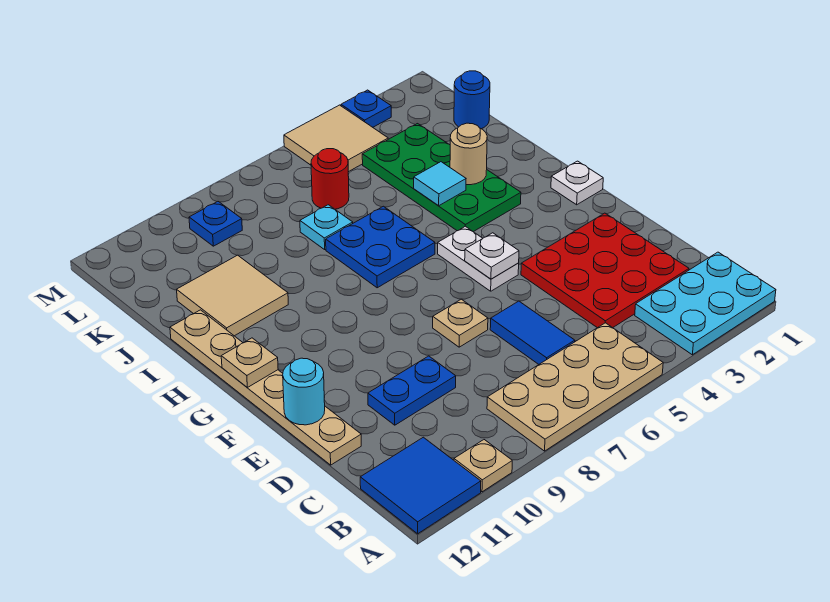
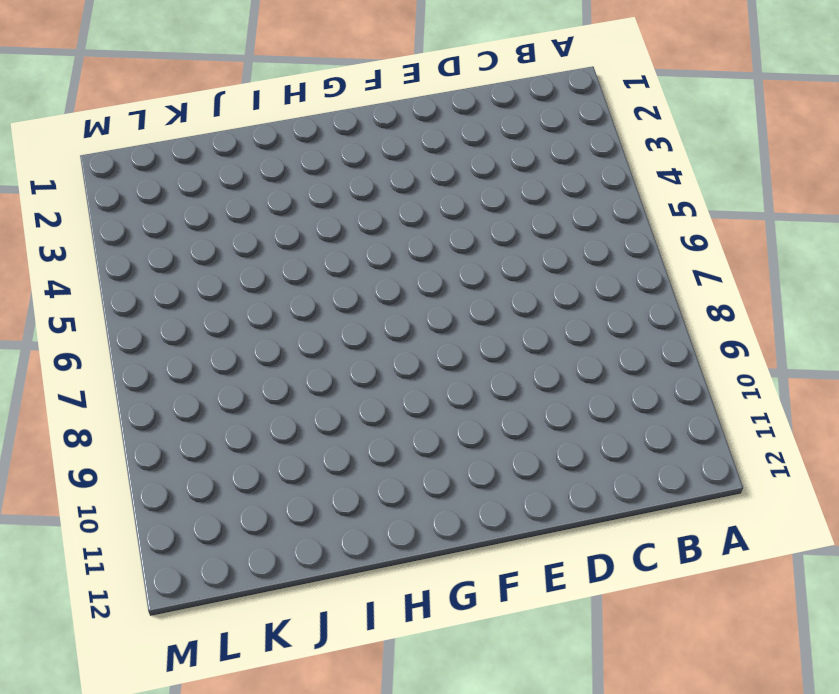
none -> cyan plate A1:B3 level 1
none -> tan plate A5:B8 level 1
none -> tan plate A10 level 1

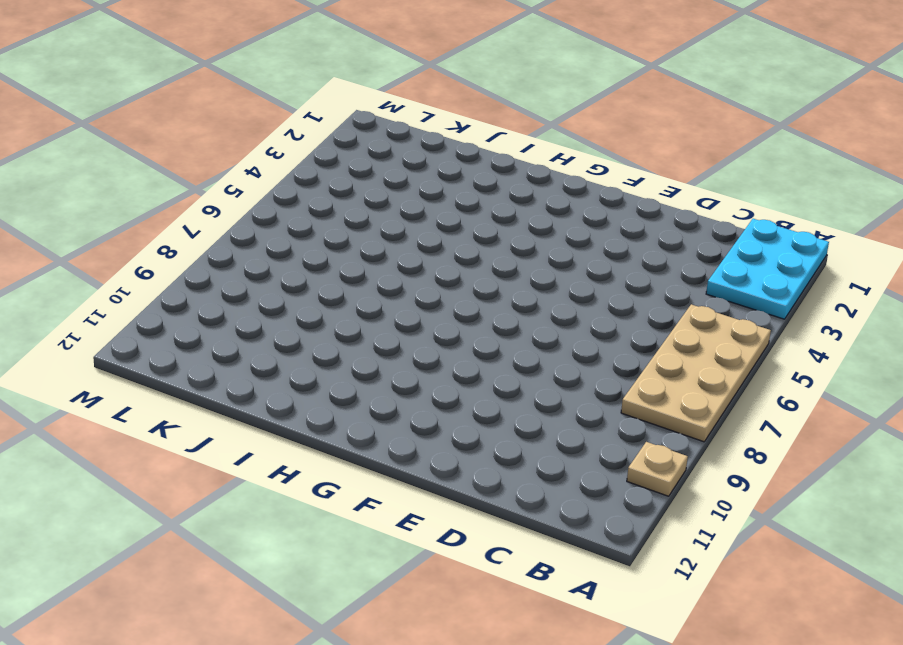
none -> blue tile A11:B12 level 1
none -> red plate C2:E4 level 1
none -> blue tile C6:D6 level 1

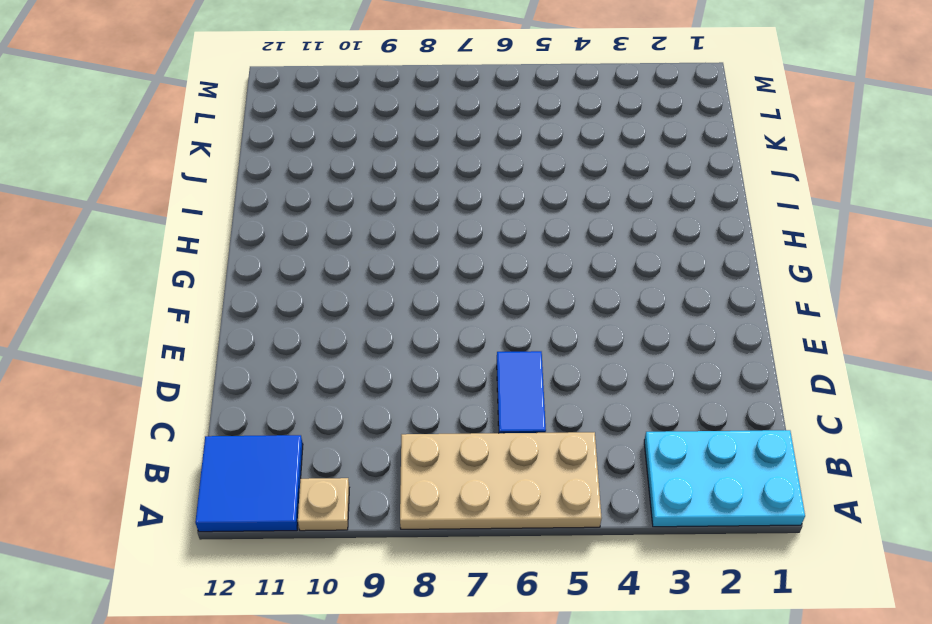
none -> red plate C2:E4 level 1
none -> blue plate D9:D10 level 1
none -> tan plate D12:I12 level 1

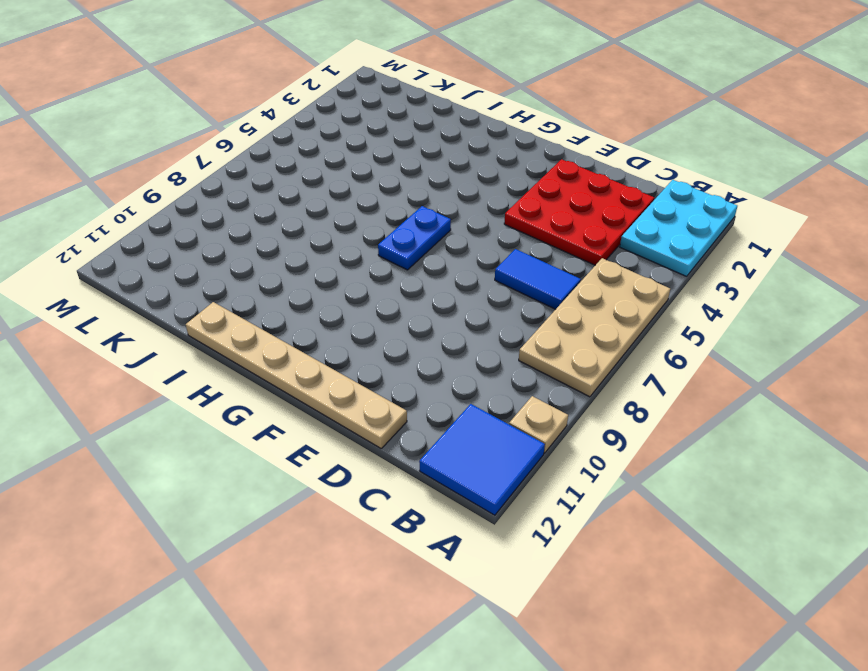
blue plate G6:G7 level 1 -> blue plate D9:D10 level 1
none -> tan plate E7 level 1
none -> white plate F5:G5 level 1
none -> white plate G1 level 1

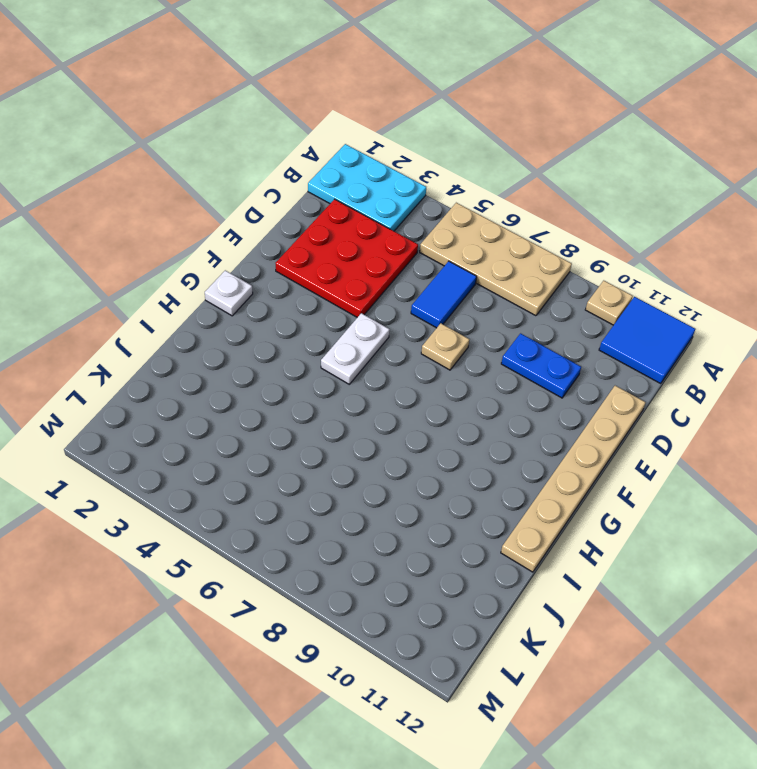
none -> green plate H3:K4 level 1
none -> blue plate H6:I7 level 1
none -> tan tile I10:J11 level 1

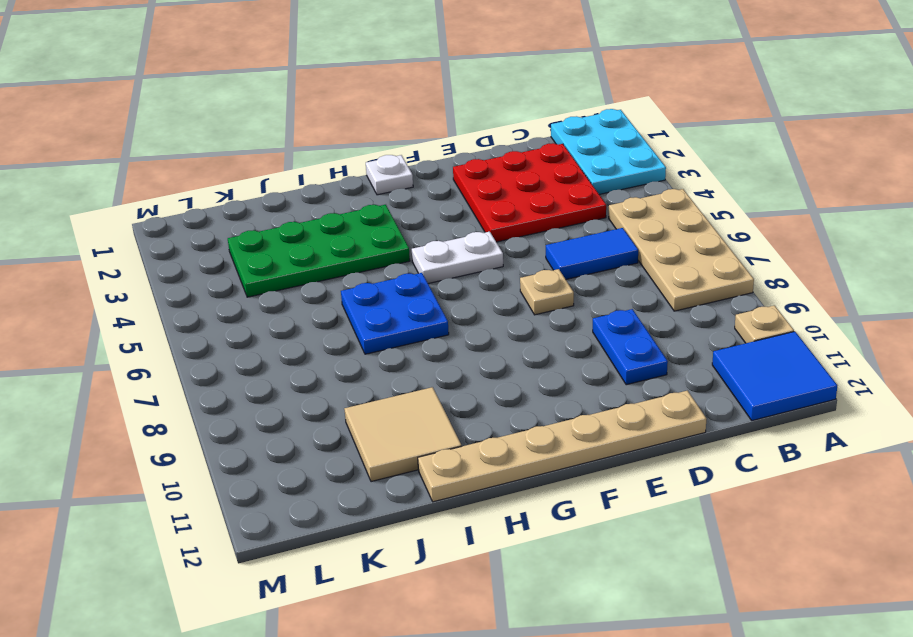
none -> cyan plate J7 level 1
none -> blue round brick K1 level 1
none -> red round brick K6 level 1

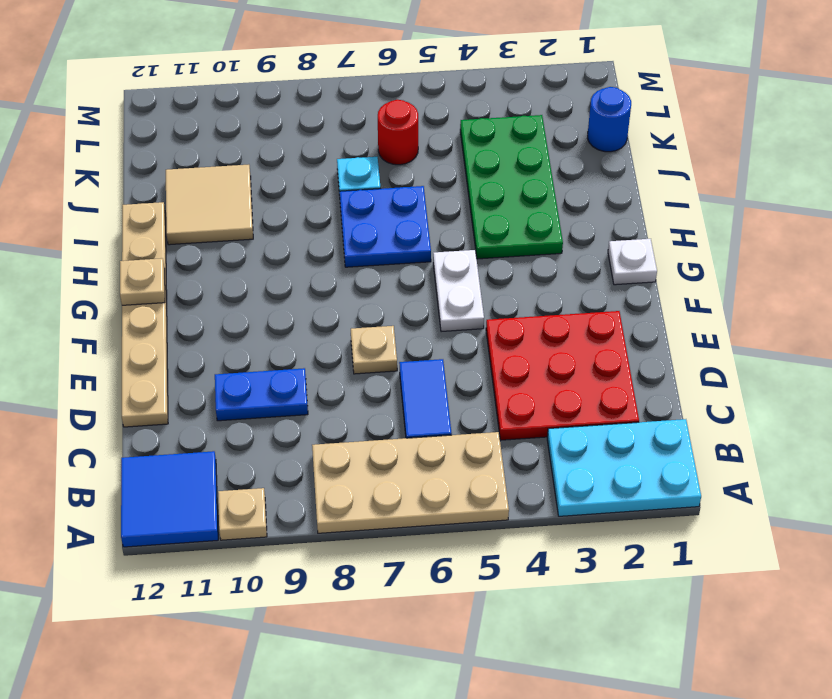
none -> tan tile L4:M5 level 1
none -> blue plate L9 level 1
none -> blue plate M3 level 1

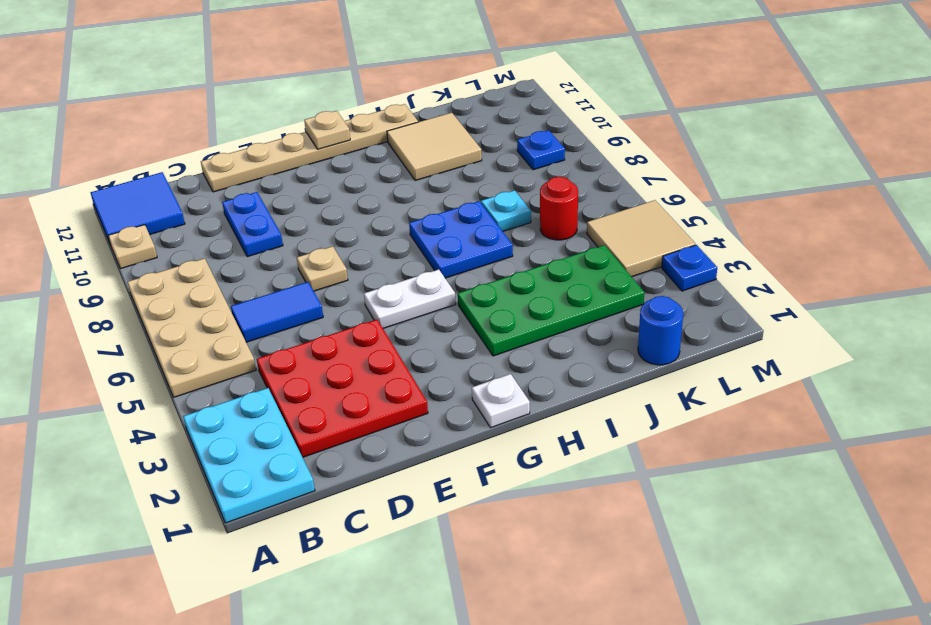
none -> cyan round brick E12 level 2
none -> white plate F5 level 2
none -> tan round brick I3 level 2

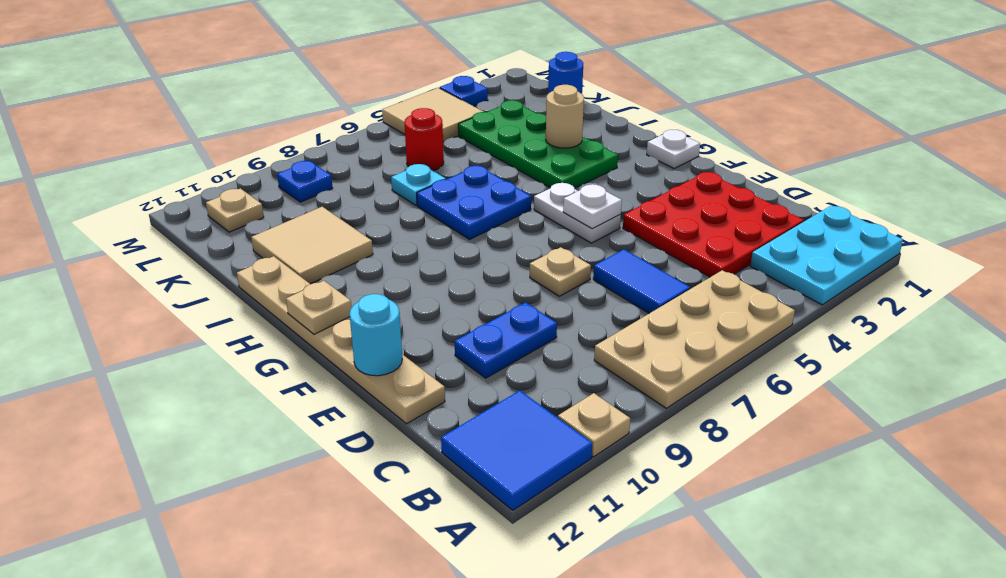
tan plate L11 level 1 -> none
none -> cyan tile I4 level 2

